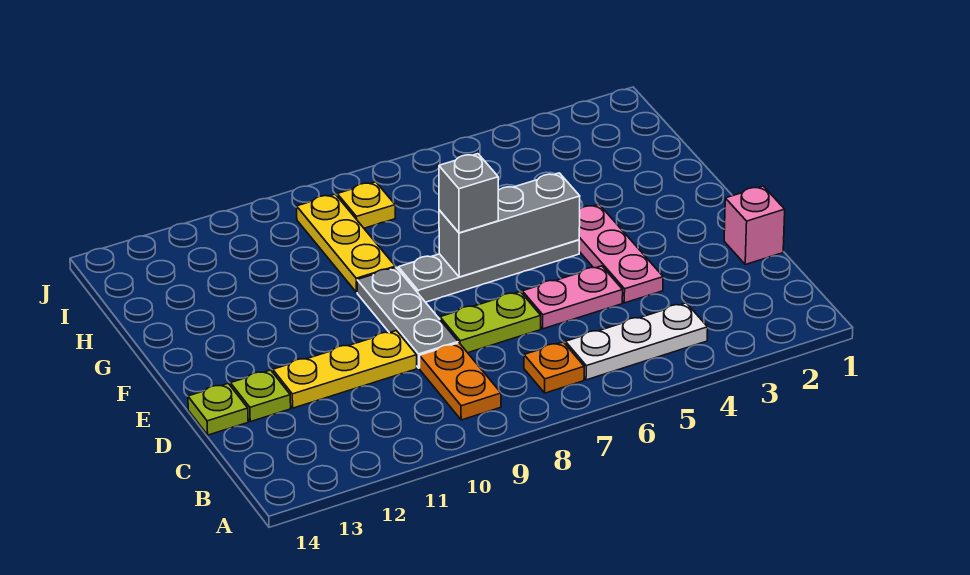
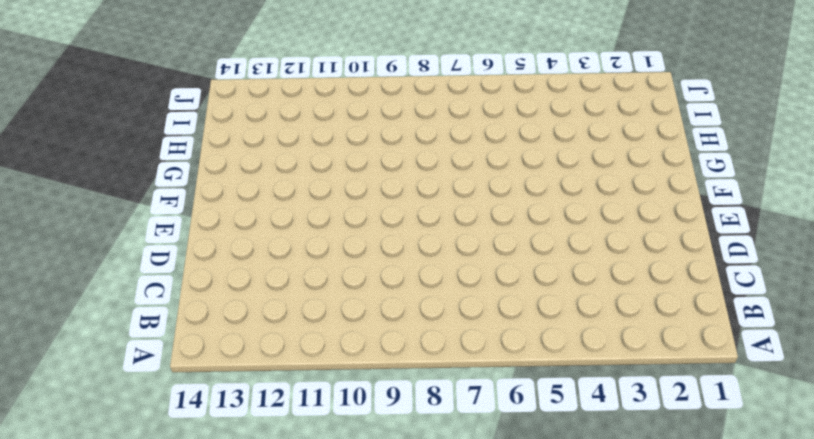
none -> white plate B4:B6 level 1
none -> orange plate B7 level 1
none -> orange plate B9:C9 level 1

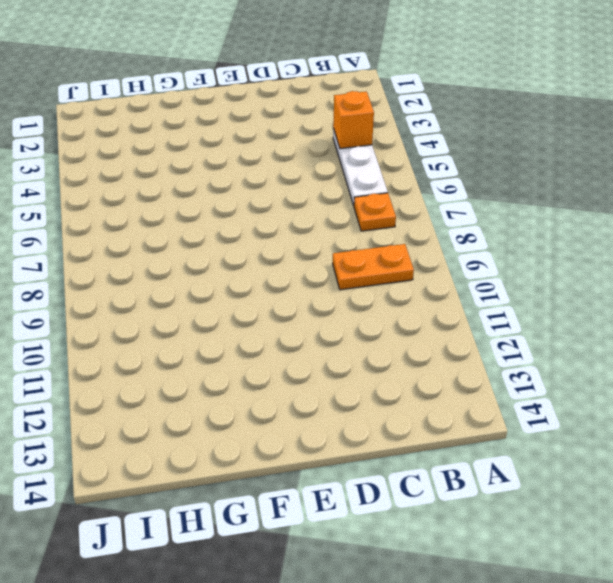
orange brick B4 level 2 -> none
none -> pink brick D1 level 1
none -> pink plate D4:F4 level 1
none -> pink plate D5:D6 level 1

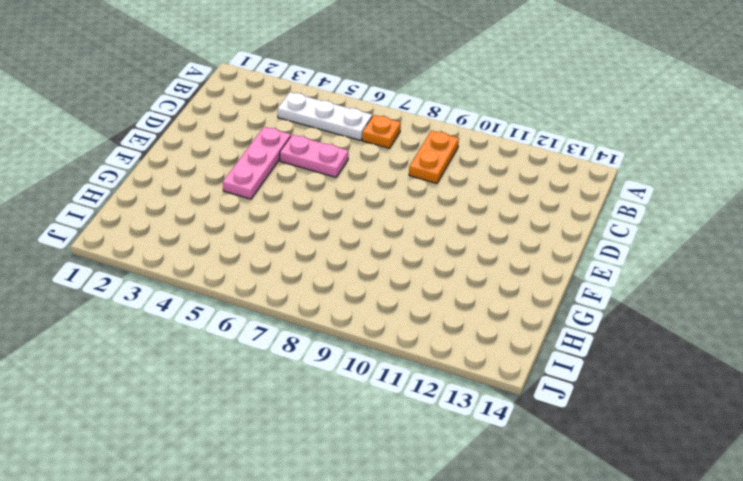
none -> pink brick D1 level 1
none -> lime plate D7:D8 level 1
none -> grey plate D9:F9 level 1

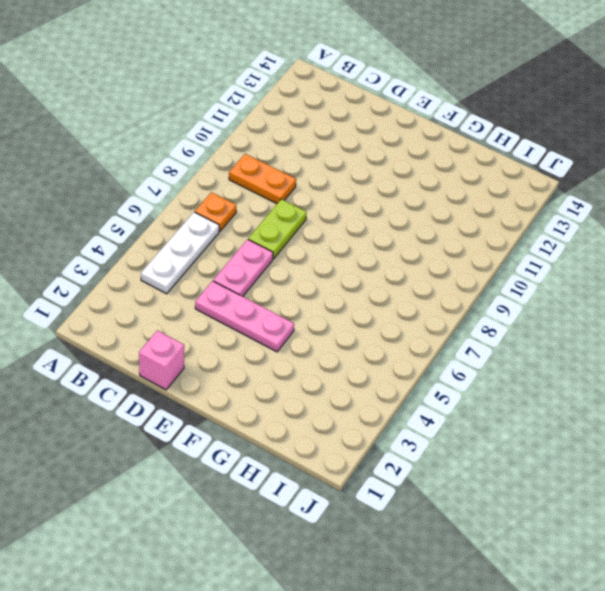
none -> grey plate D9:F9 level 1
none -> yellow plate D10:D12 level 1
none -> lime plate D13 level 1

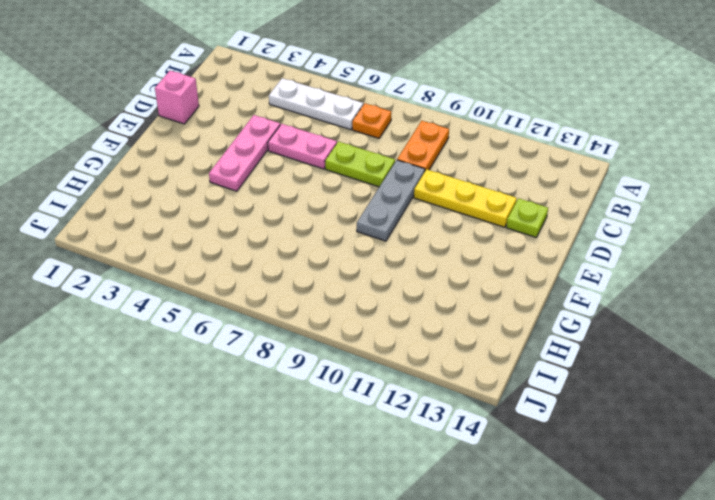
none -> lime plate D14 level 1
none -> grey plate F5:F8 level 1
none -> yellow plate G9:I9 level 1

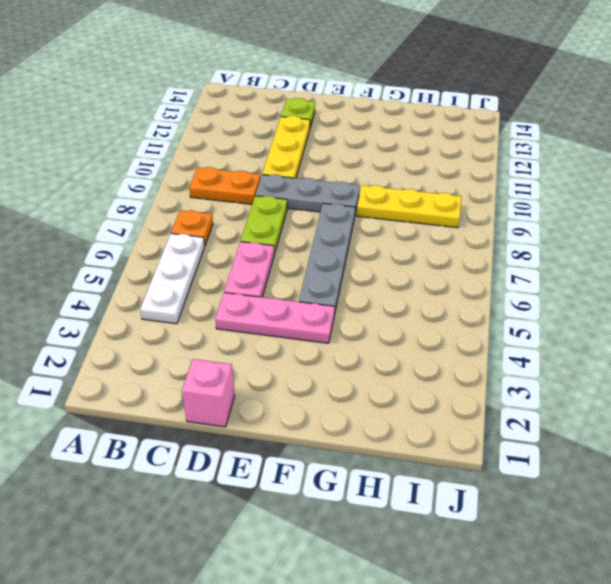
none -> lime plate D14 level 1
none -> yellow plate I8 level 1
none -> grey brick F5:F7 level 2

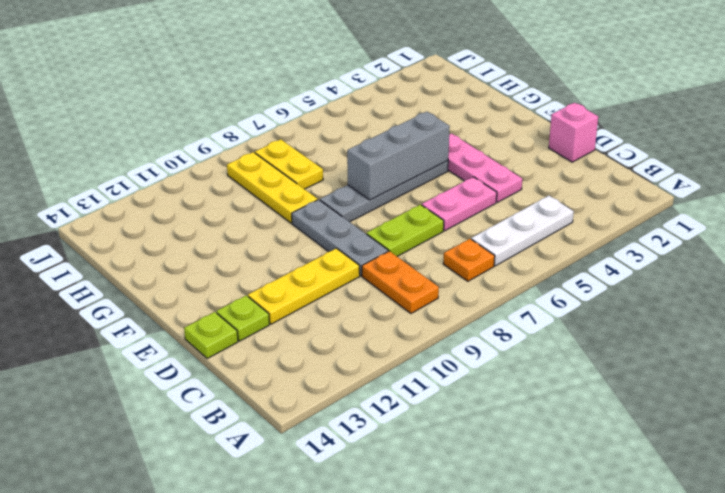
yellow plate H8:I8 level 1 -> yellow plate I8 level 1
none -> grey brick F7 level 3

